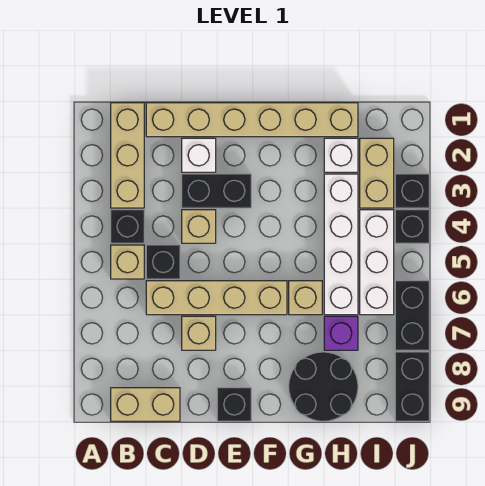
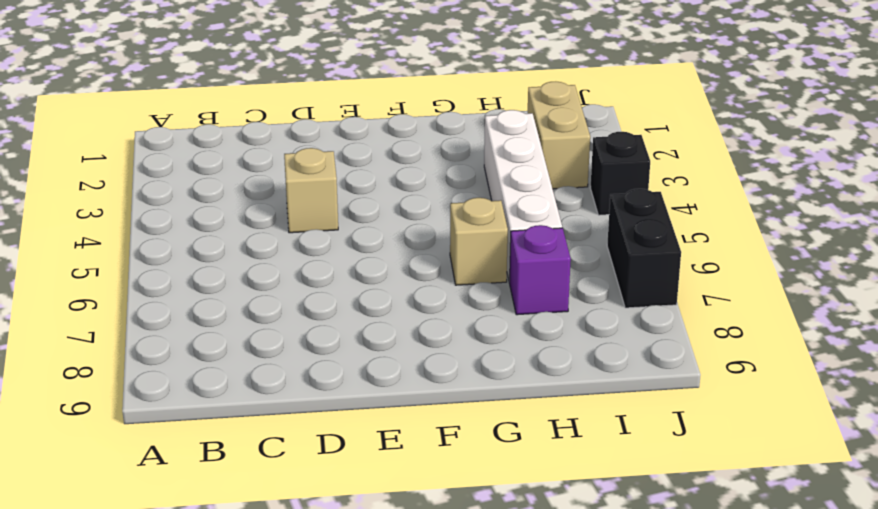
none -> tan brick B1:B3 level 1
none -> black brick B4 level 1
none -> tan brick B5 level 1

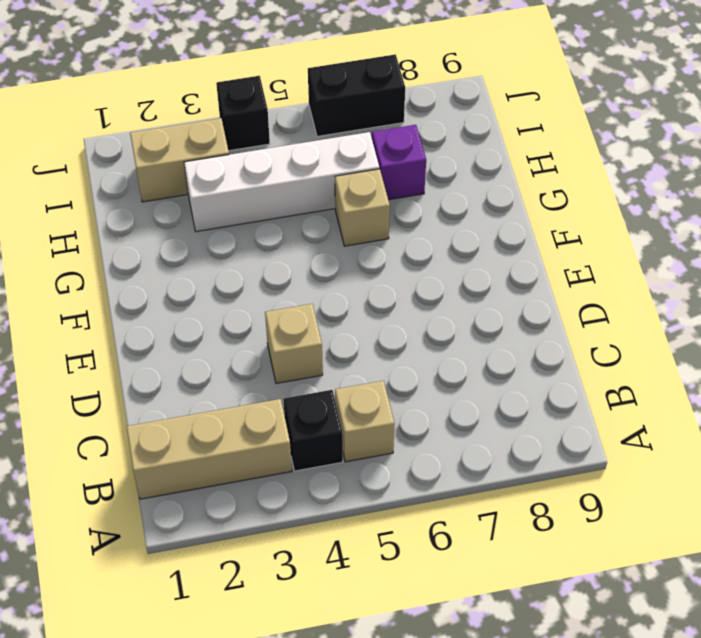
none -> tan brick B9:C9 level 1
none -> tan brick C1:H1 level 1
none -> black brick C5 level 1

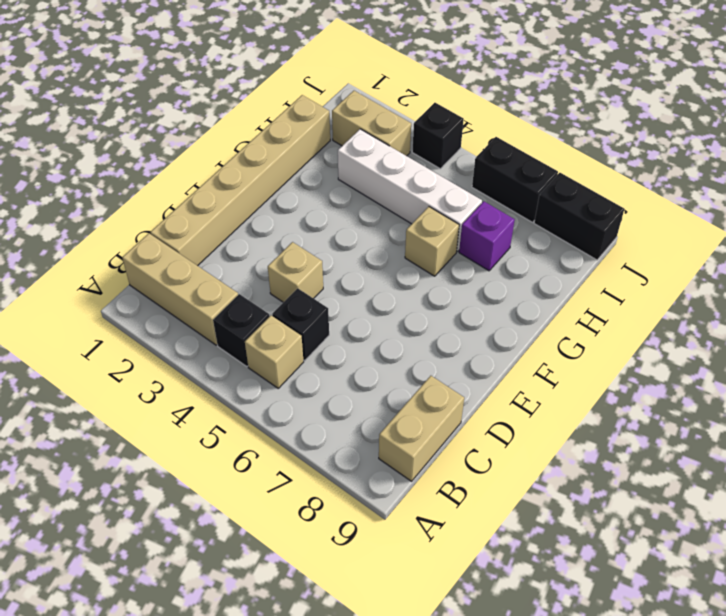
none -> tan brick C6:F6 level 1
none -> white brick D2 level 1
none -> black brick D3:E3 level 1

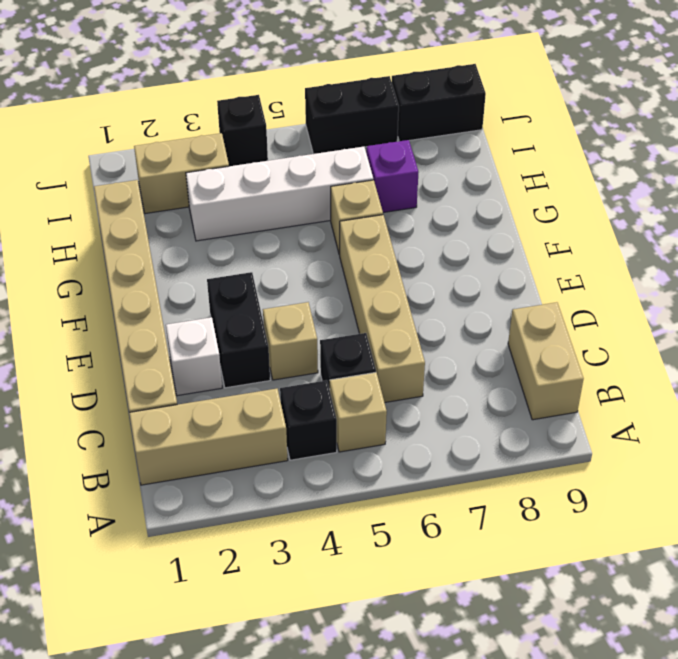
none -> tan brick D7 level 1
none -> black brick E9 level 1
none -> black round brick G8:H9 level 1

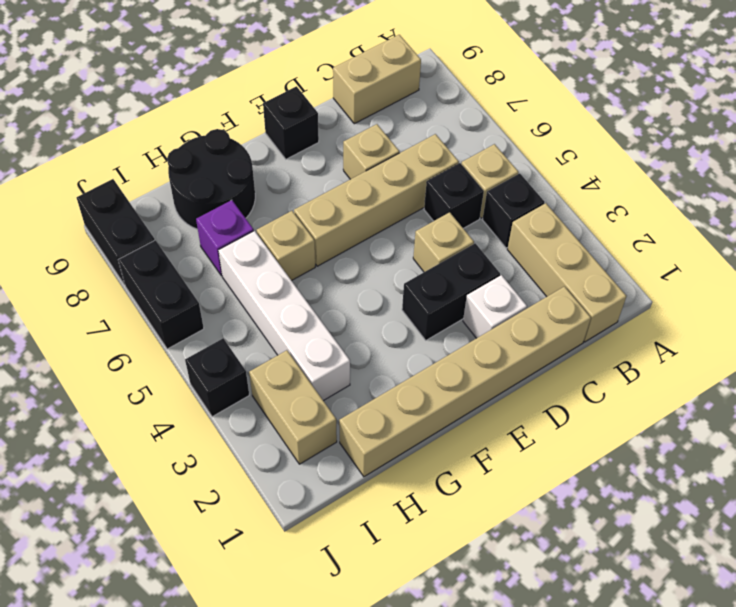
none -> white brick H2 level 1
none -> white brick I4:I6 level 1
none -> black brick J3 level 1

